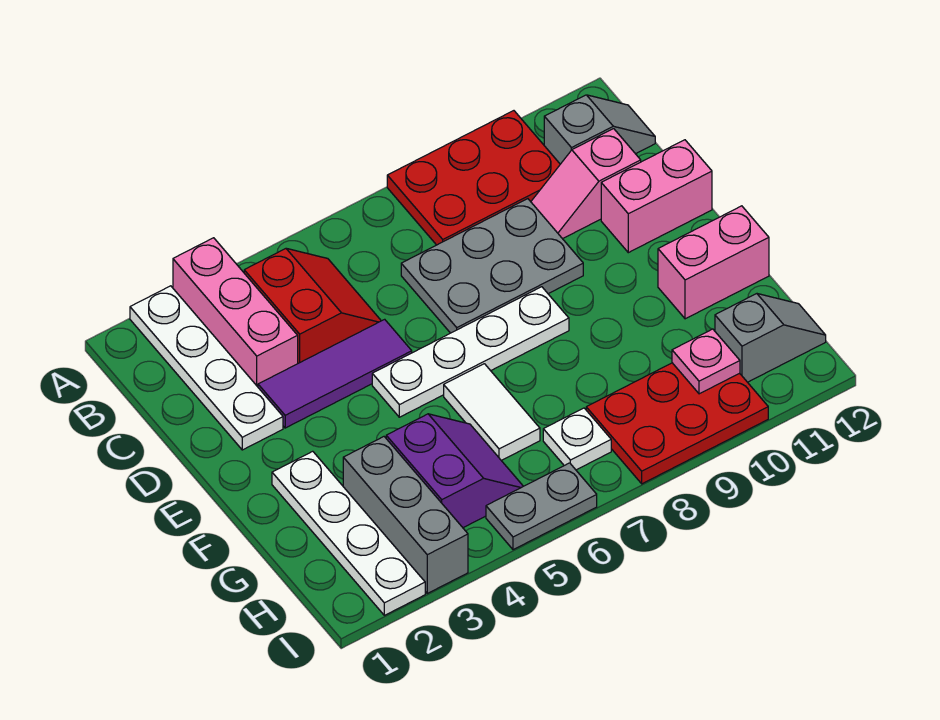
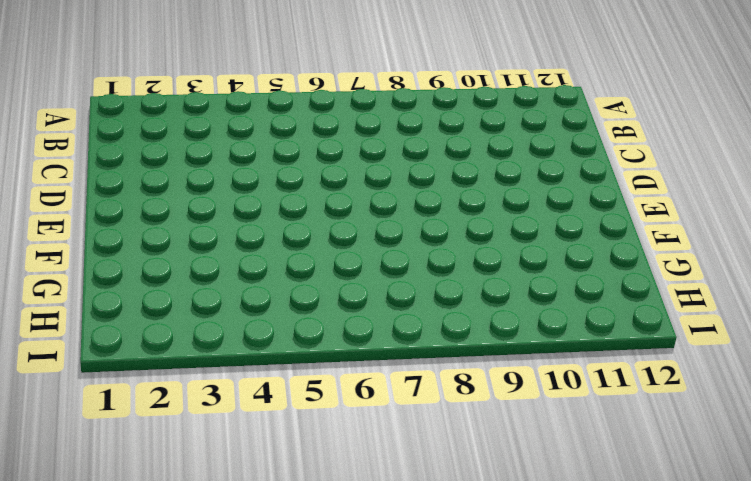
none -> white plate A2:D2 level 1
none -> pink brick A3:C3 level 1
none -> red plate A8:B10 level 1

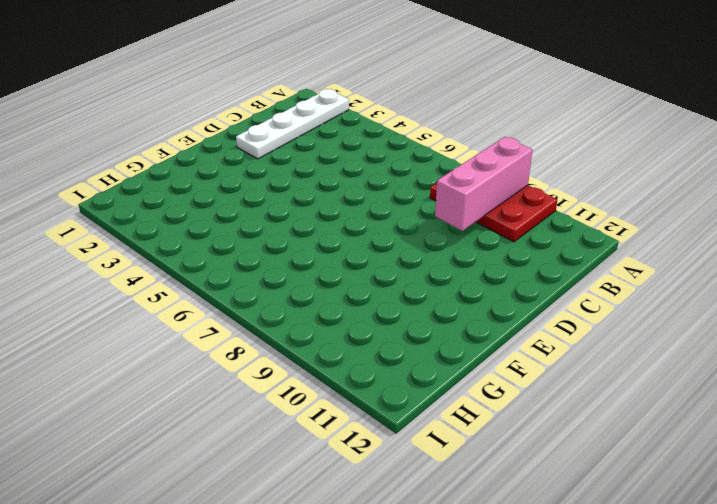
pink brick A9:C9 level 2 -> pink brick A3:C3 level 1
none -> red slope B4:C5 level 1 top 4
none -> grey slope B11:B12 level 1 top 11
none -> grey plate C7:D9 level 1

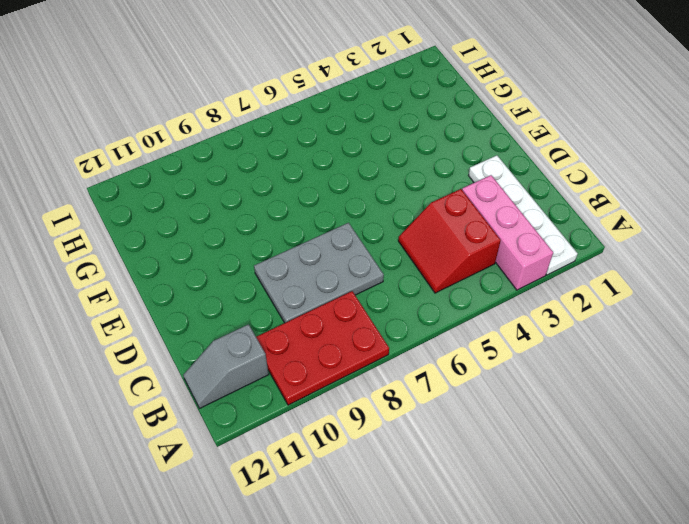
none -> pink slope C10:C11 level 1 top 11
none -> purple tile D3:D5 level 1
none -> pink brick D11:D12 level 1

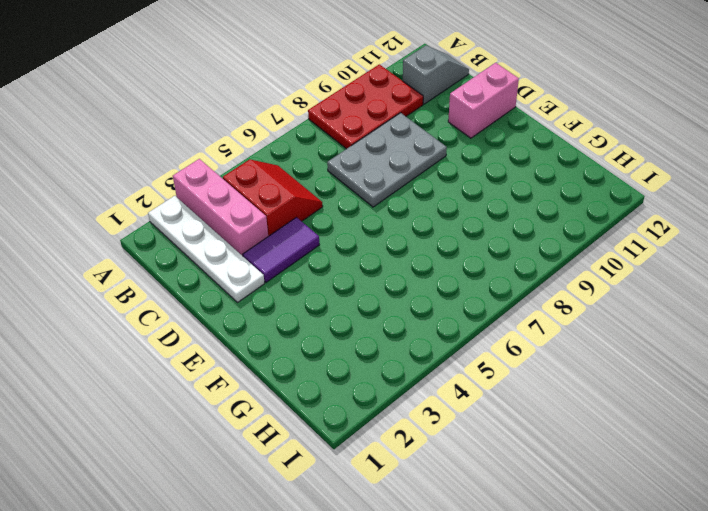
purple tile D3:D4 level 1 -> purple tile D3:D5 level 1
none -> pink slope C10:C11 level 1 top 11
none -> white plate E5:E8 level 1
none -> white plate F2:I2 level 1

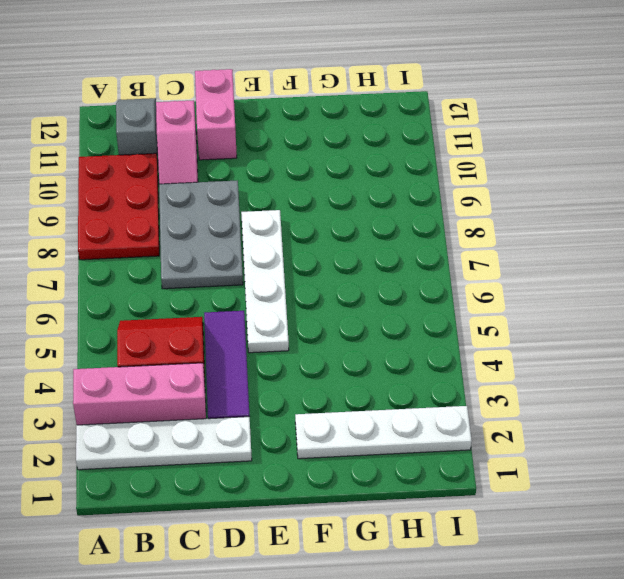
none -> white tile F6:G6 level 1
none -> pink brick F11:F12 level 1
none -> grey brick G3:I3 level 1

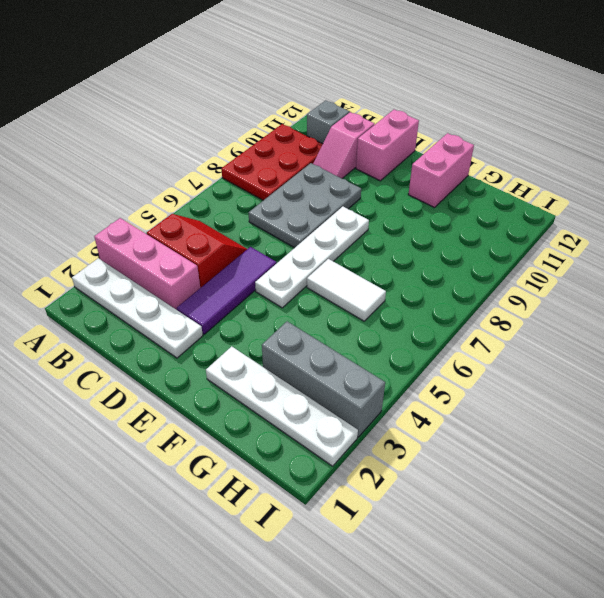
none -> purple slope G4:H5 level 1 top 4
none -> white plate H7 level 1
none -> red plate H8:I10 level 1

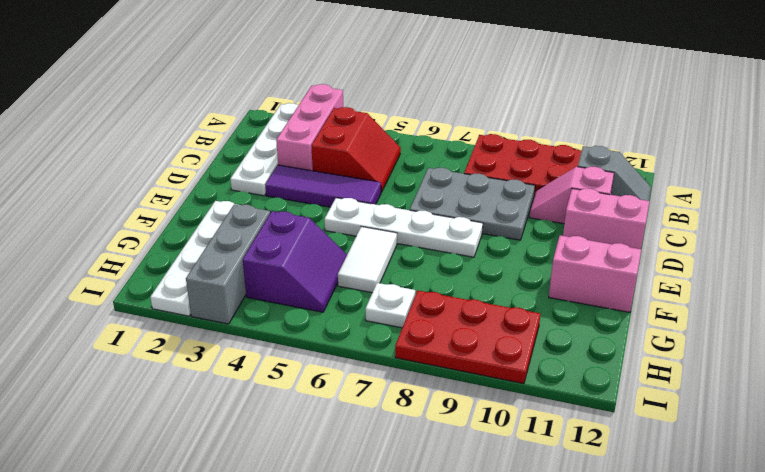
none -> grey slope H11:H12 level 1 top 11
none -> grey plate I5:I6 level 1
none -> pink plate H10 level 2

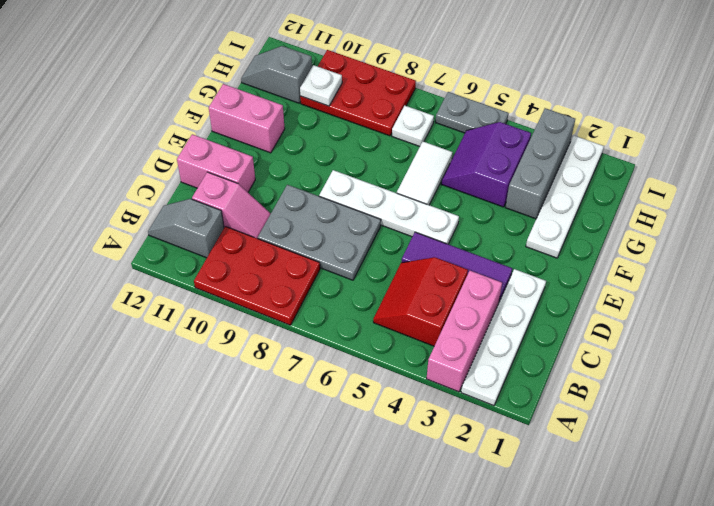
white plate H10 level 2 -> pink plate H10 level 2

